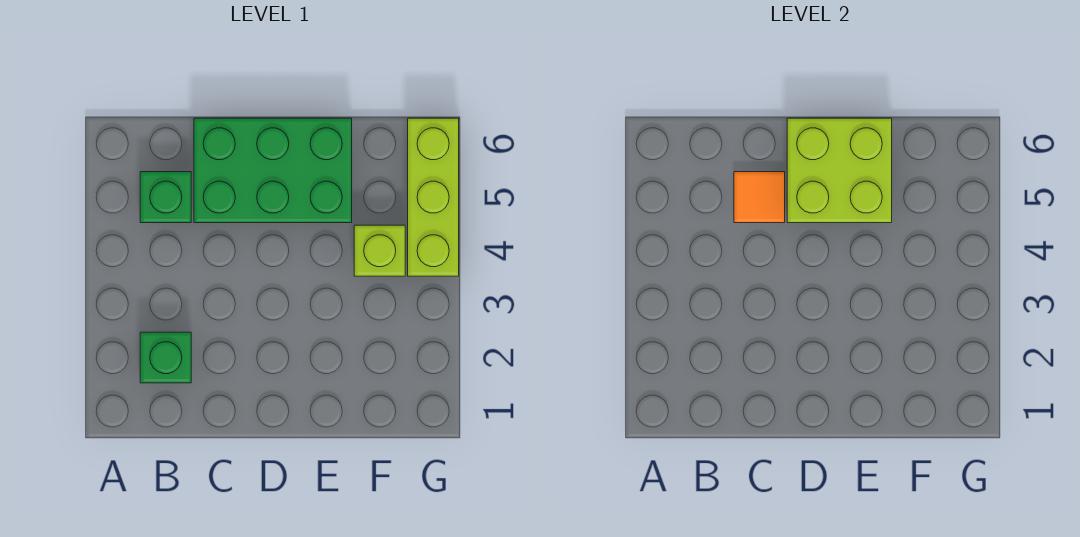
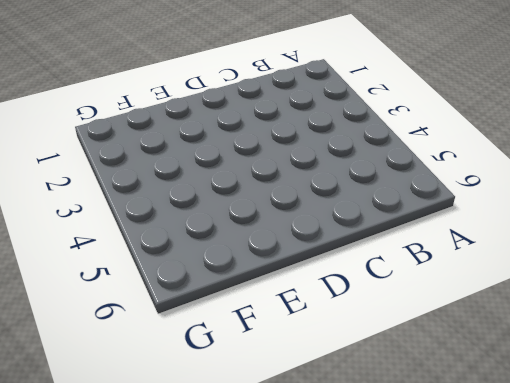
none -> green brick B2 level 1
none -> green brick B5 level 1

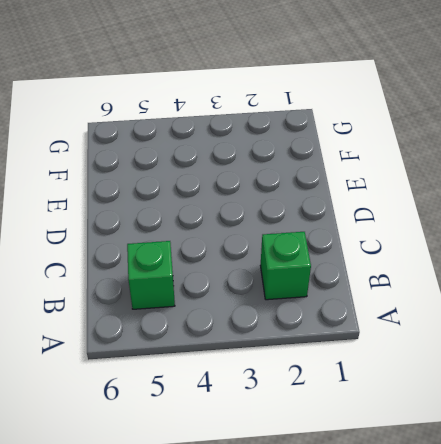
none -> green brick C5:E6 level 1
none -> lime brick F4 level 1

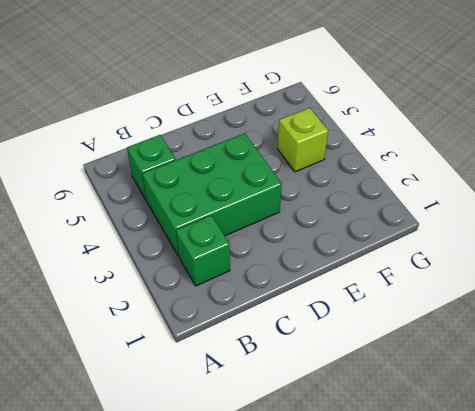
green brick B3:D4 level 1 -> green brick C5:E6 level 1
none -> lime brick G4:G6 level 1
none -> orange tile C5 level 2

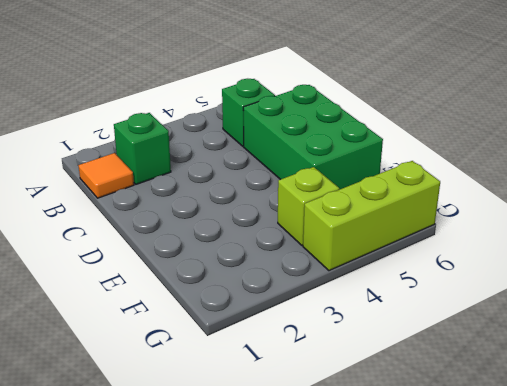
orange tile B1 level 1 -> orange tile C5 level 2
none -> lime brick D5:E6 level 2

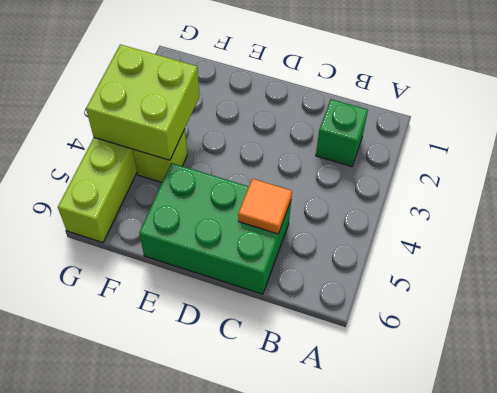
lime brick F3:G4 level 2 -> lime brick D5:E6 level 2
none -> green brick B5 level 1

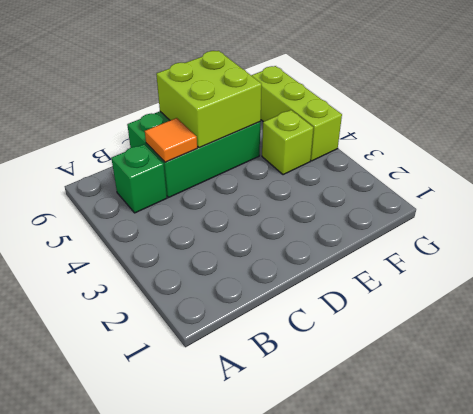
none -> green brick B2 level 1

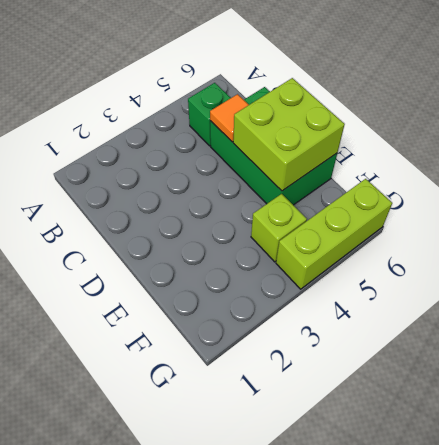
none -> green brick B2 level 1

